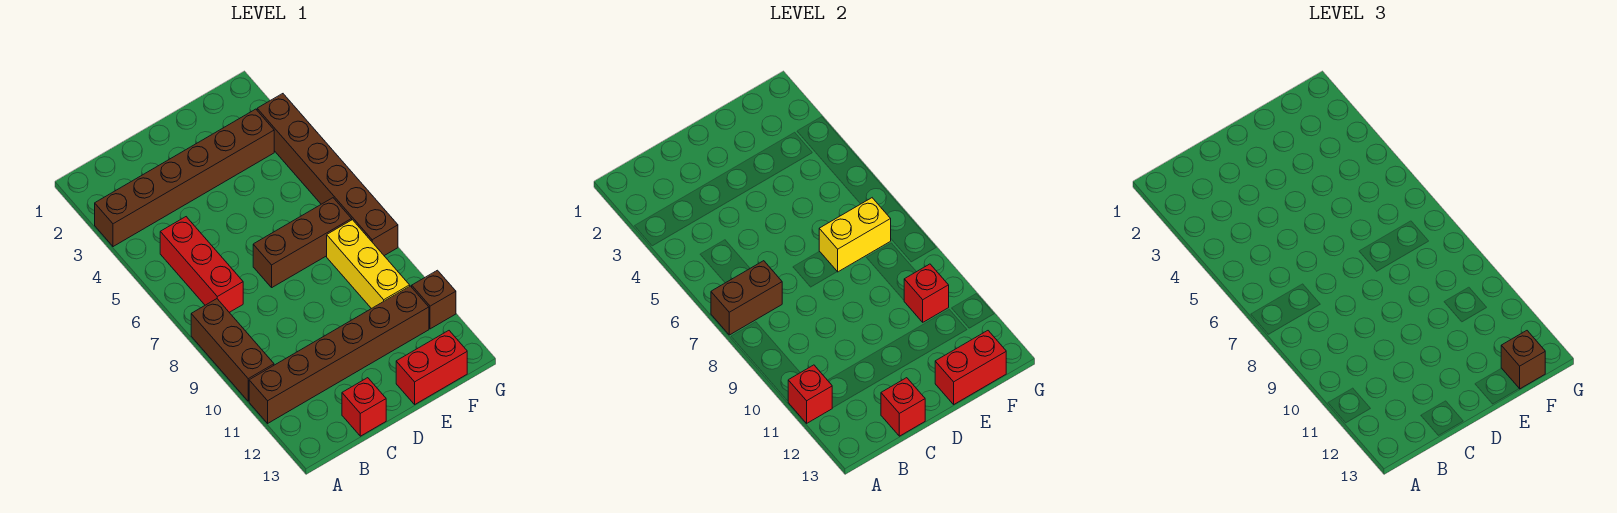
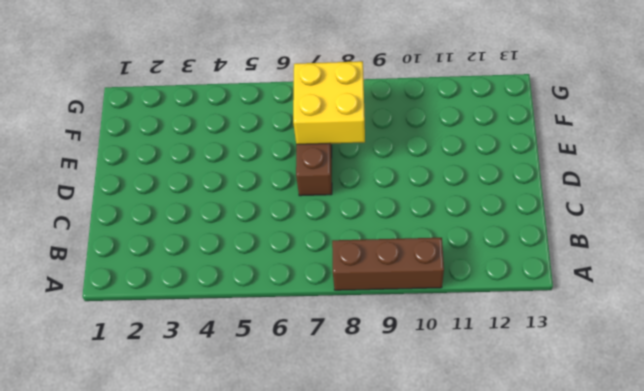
yellow brick E7:F8 level 2 -> yellow brick E7:F7 level 2
none -> brown brick A3:F3 level 1
none -> brown brick A11:F11 level 1
none -> red brick B5:B7 level 1

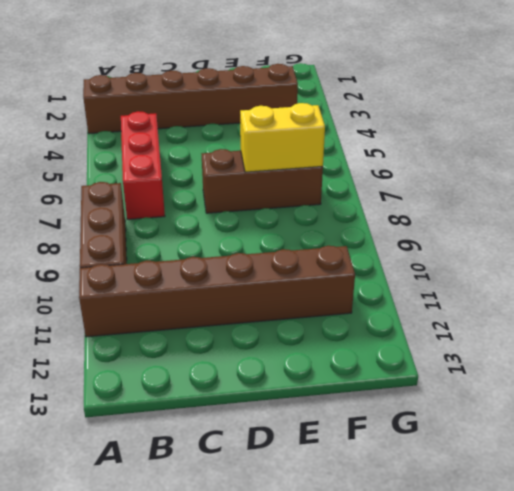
none -> red brick C13 level 1
none -> red brick E13:F13 level 1
none -> yellow brick F8:F10 level 1

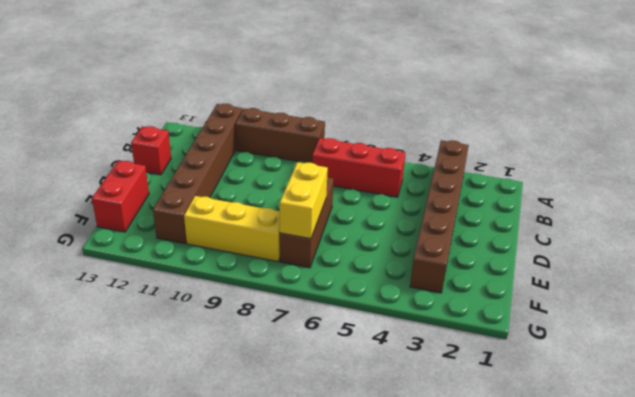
none -> brown brick G3:G8 level 1
none -> brown brick G11 level 1
none -> brown brick A7:B7 level 2

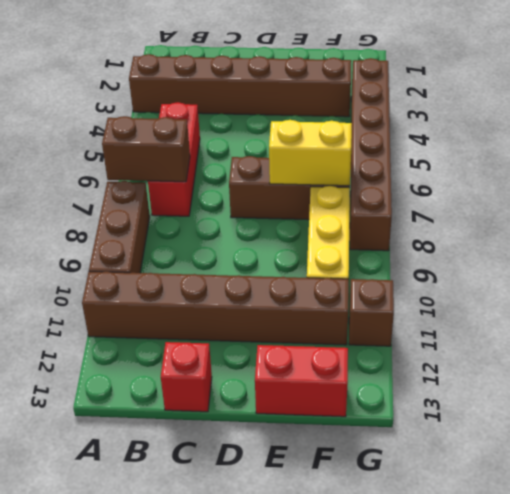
none -> red brick A11 level 2
none -> red brick C13 level 2
none -> red brick E13:F13 level 2

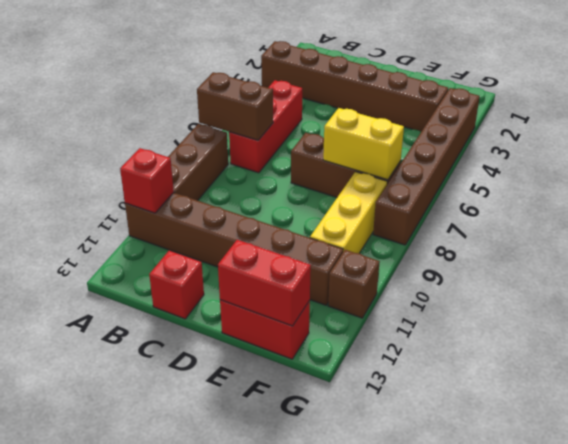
none -> red brick C13 level 2
none -> red brick F10 level 2
none -> brown brick F13 level 3

